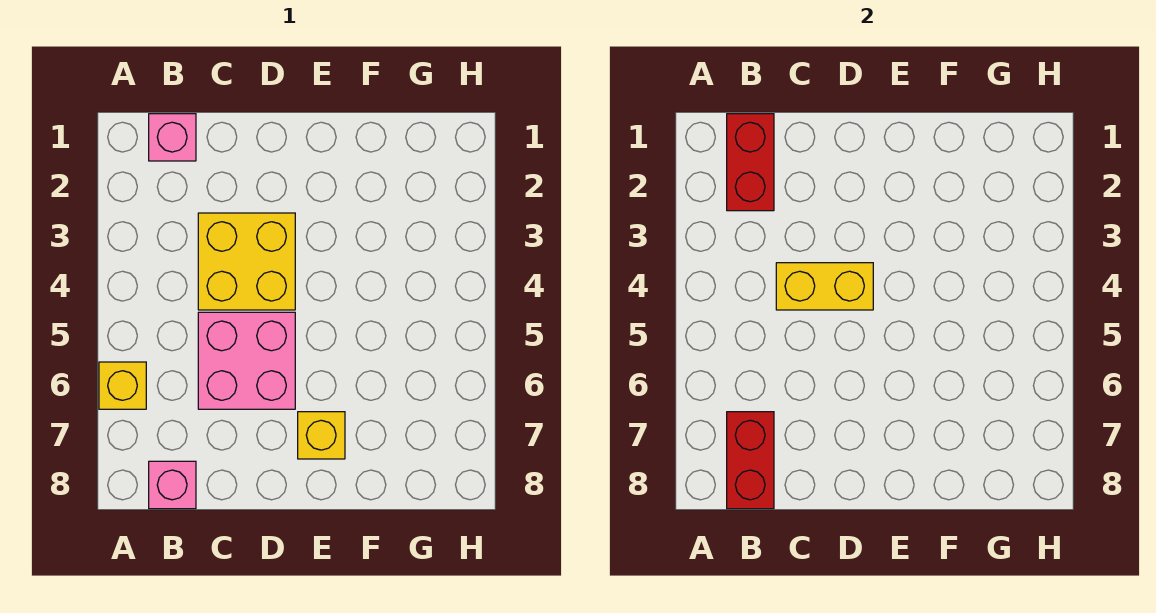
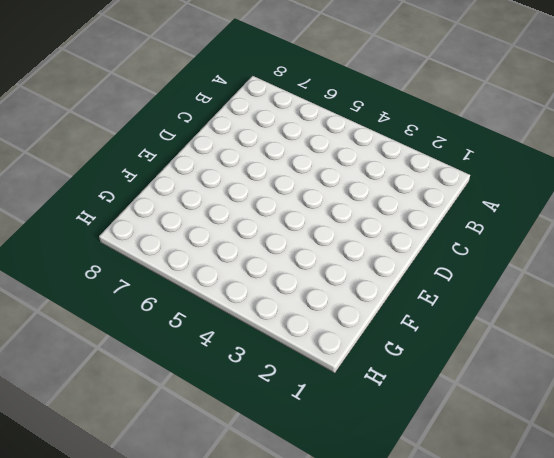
none -> yellow brick A6 level 1
none -> pink brick B1 level 1

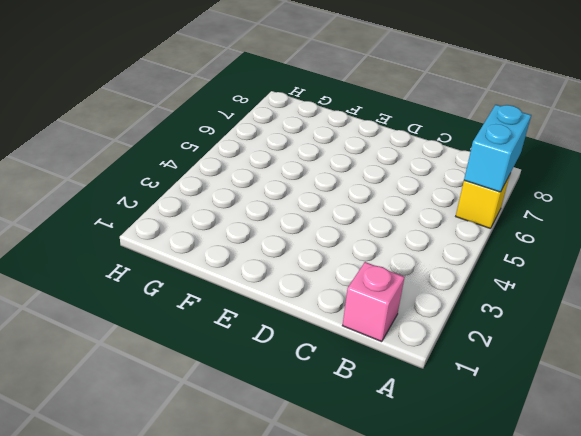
cyan brick A6:A7 level 2 -> none
none -> pink brick B8 level 1
none -> yellow brick C3:D4 level 1

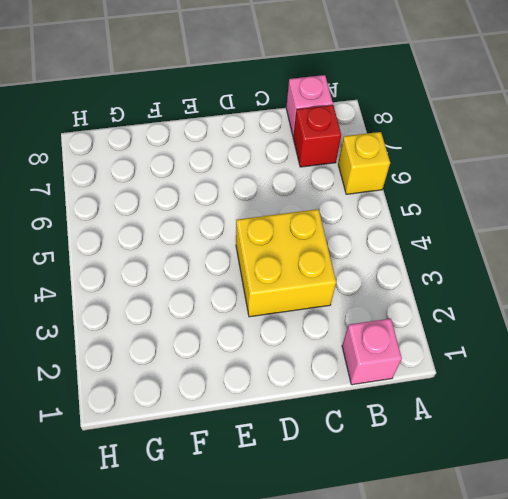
red brick B7 level 1 -> none
none -> pink brick C5:D6 level 1
none -> yellow brick E7 level 1

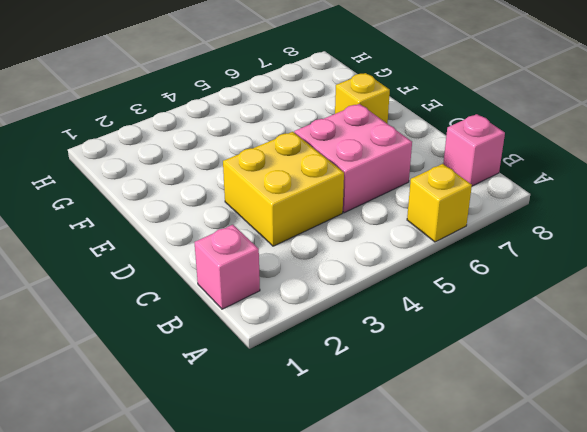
none -> red brick B1:B2 level 2
none -> red brick B7:B8 level 2

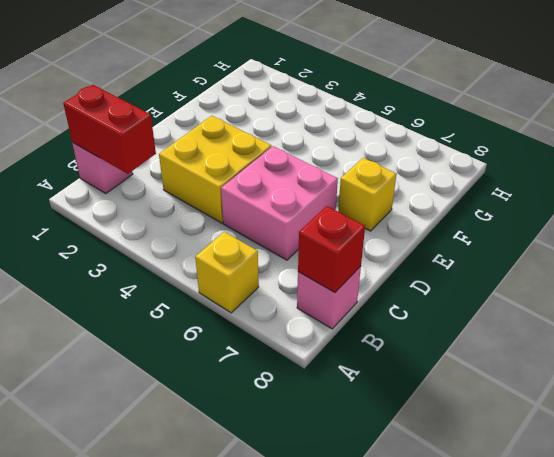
red brick B8 level 2 -> red brick B7:B8 level 2
none -> yellow brick C4:D4 level 2

